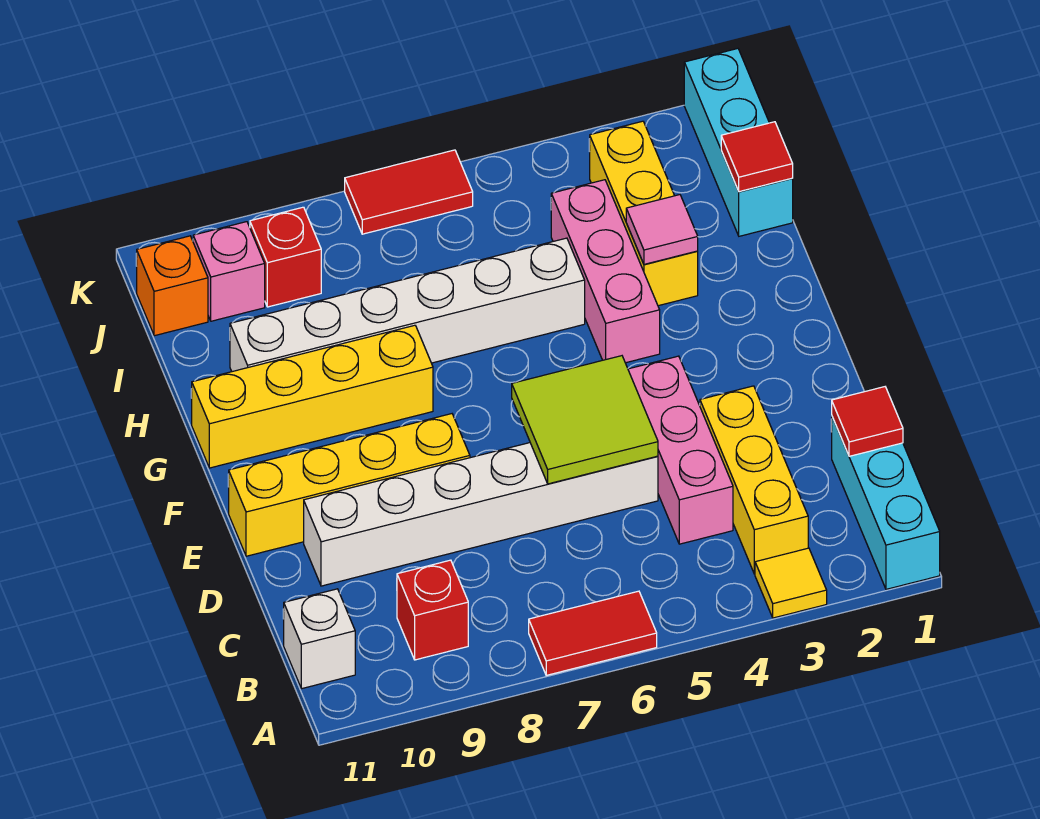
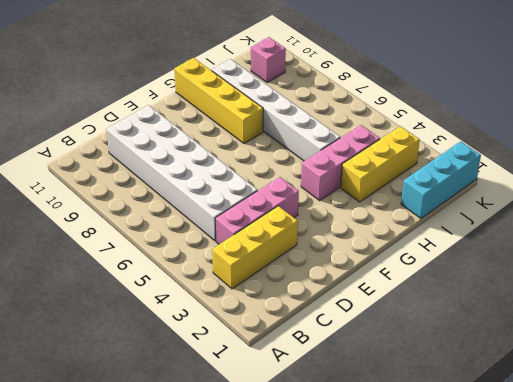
white brick C5:D10 level 1 -> white brick D5:D10 level 1
none -> cyan brick A1:C1 level 1
none -> yellow tile A3 level 1
none -> red tile A6:A7 level 1

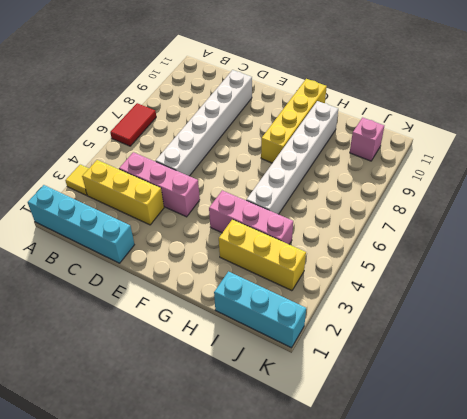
cyan brick A1:D1 level 1 -> cyan brick A1:C1 level 1
none -> red brick B9 level 1
none -> white brick B11 level 1
none -> yellow brick E8:E11 level 1

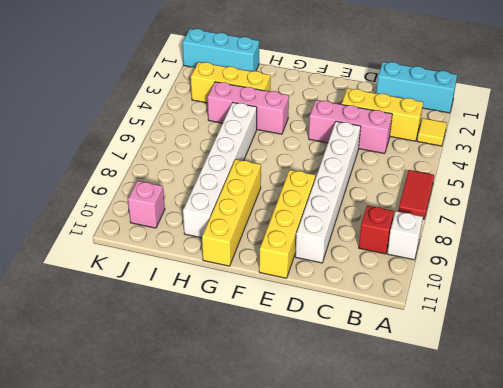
white brick A9 level 1 -> white brick B11 level 1
none -> red brick J9 level 1
none -> orange brick J11 level 1
none -> red tile K6:K7 level 1

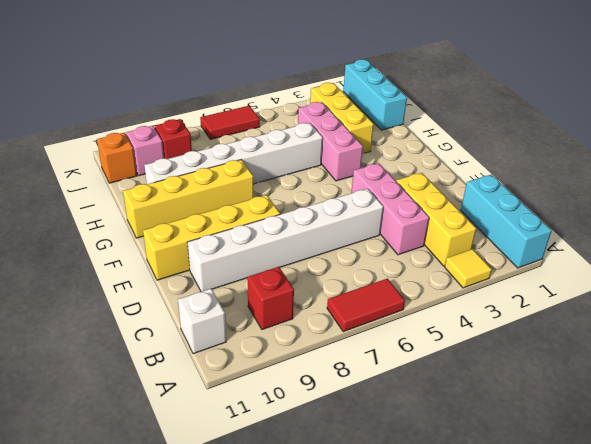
none -> red tile C1 level 2
none -> lime tile D5:E6 level 2
none -> pink tile H3 level 2

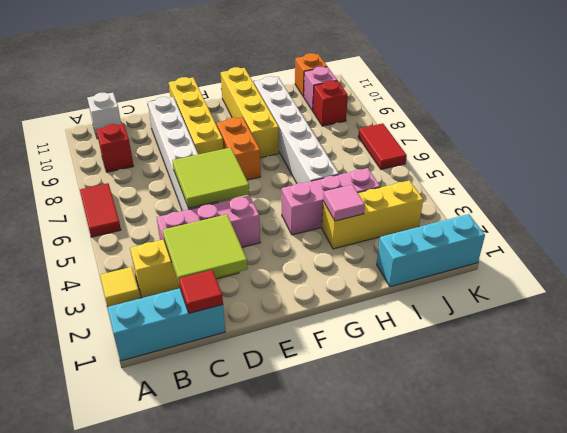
lime tile C2:D3 level 2 -> none
orange brick F7:F8 level 1 -> none
none -> red tile I1 level 2

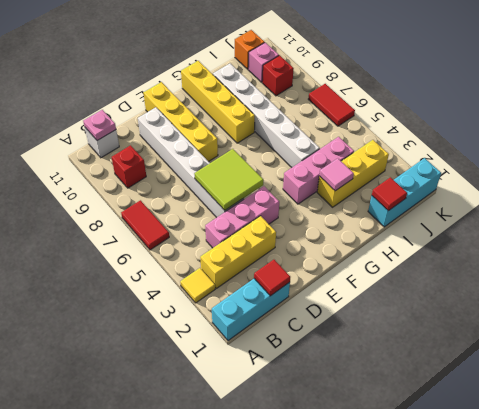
pink plate B11 level 2 -> none

